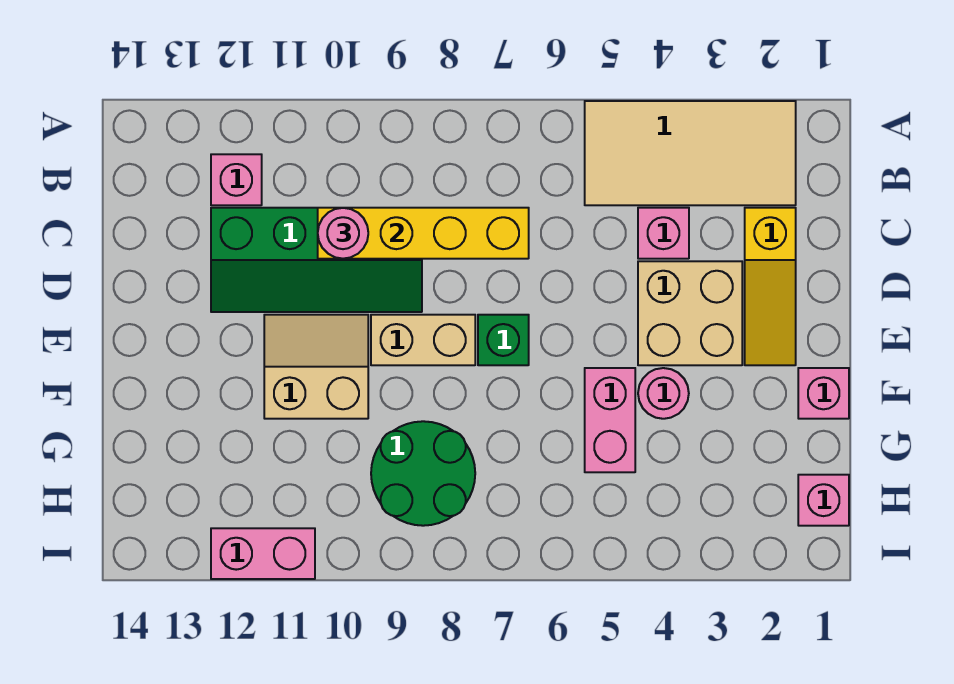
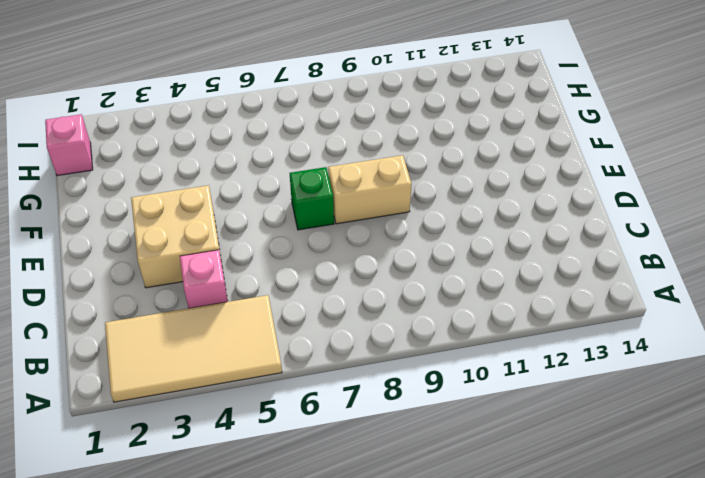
none -> pink brick B12 level 1
none -> yellow slope C2:E2 level 1 top C
none -> green slope C9:D12 level 1 top C

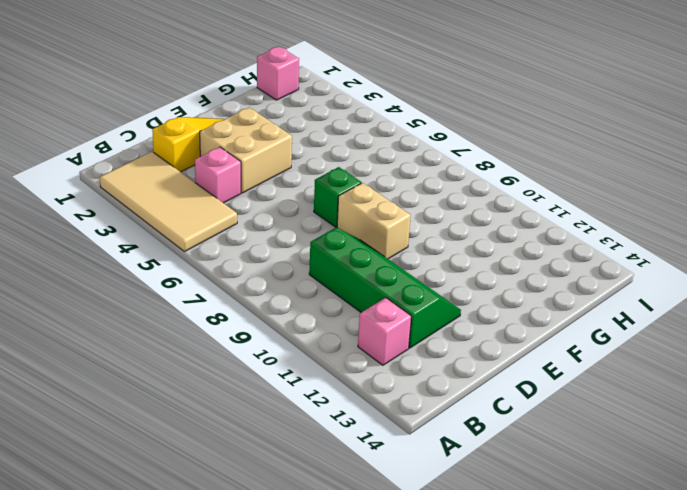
none -> tan slope E10:F11 level 1 top F
none -> pink brick F1 level 1
none -> pink round brick F4 level 1

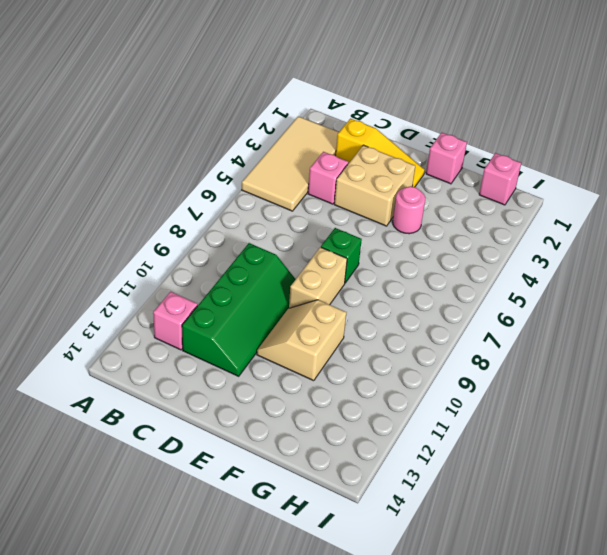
none -> pink brick F5:G5 level 1
none -> green round brick G8:H9 level 1
none -> pink brick I11:I12 level 1

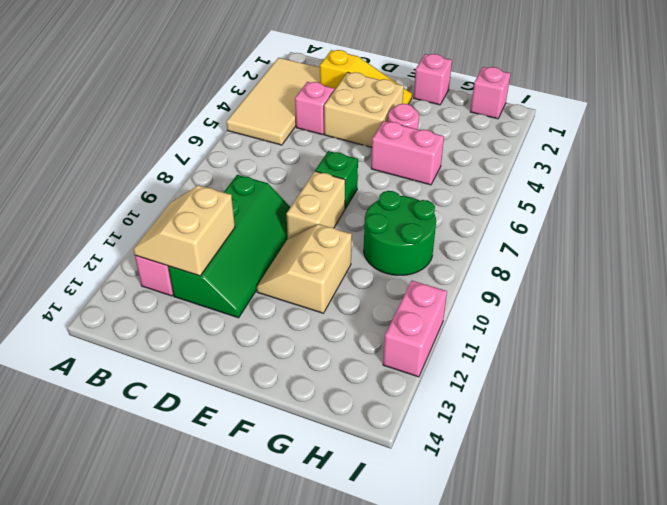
tan slope B11:C12 level 2 top C -> none
none -> yellow brick C7:C10 level 2
none -> pink round brick C10 level 3

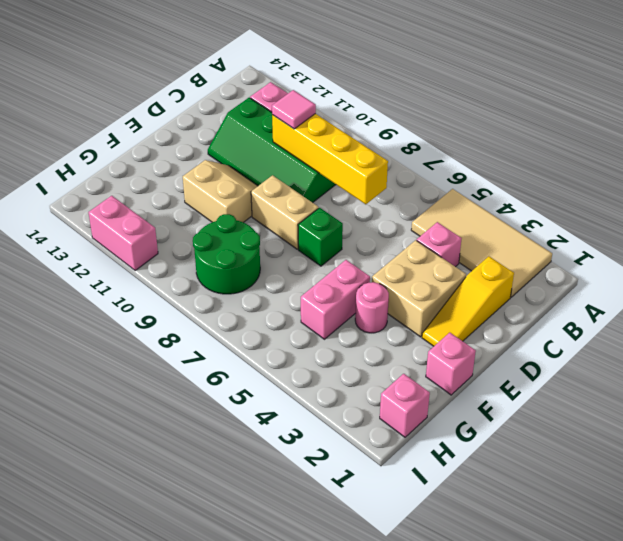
pink tile C10 level 3 -> pink round brick C10 level 3

